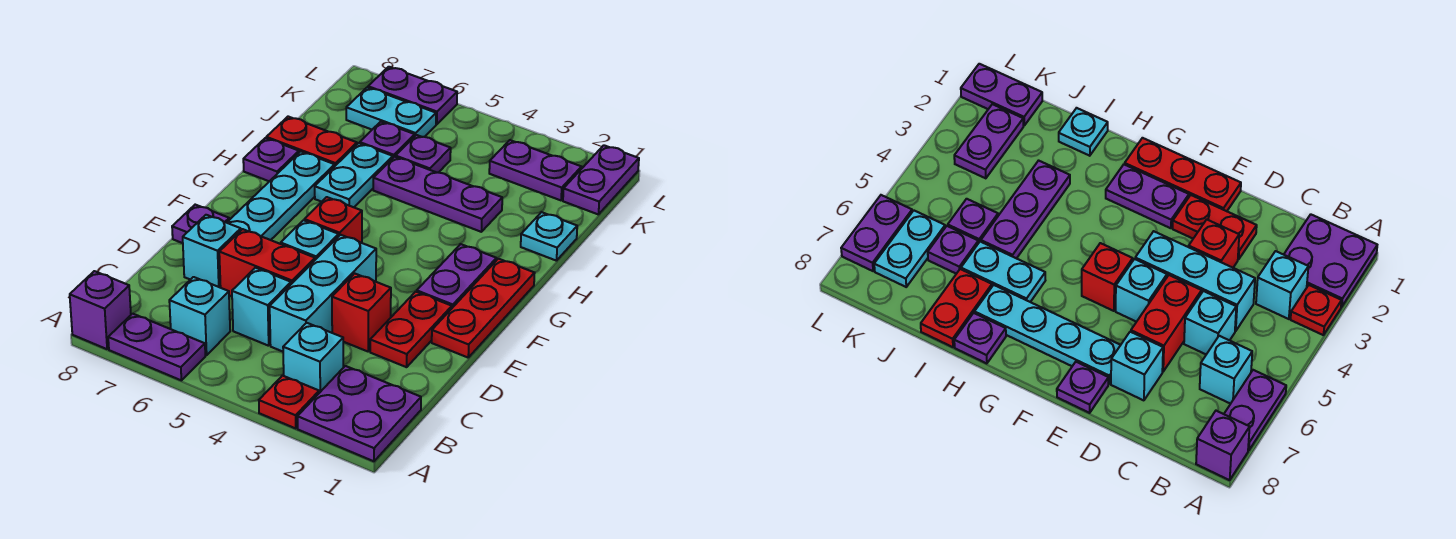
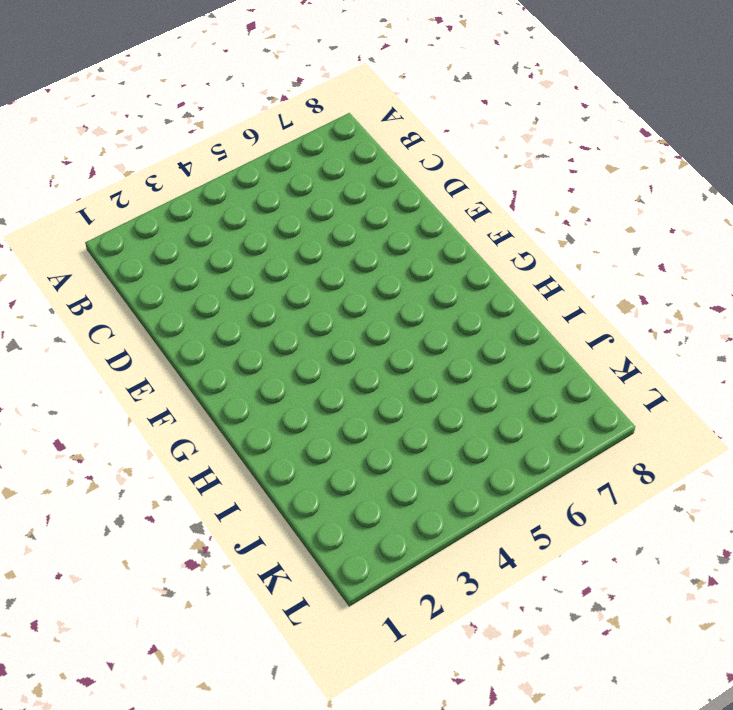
none -> purple plate A1:B2 level 1
none -> red plate A3 level 1
none -> purple plate A6:A7 level 1

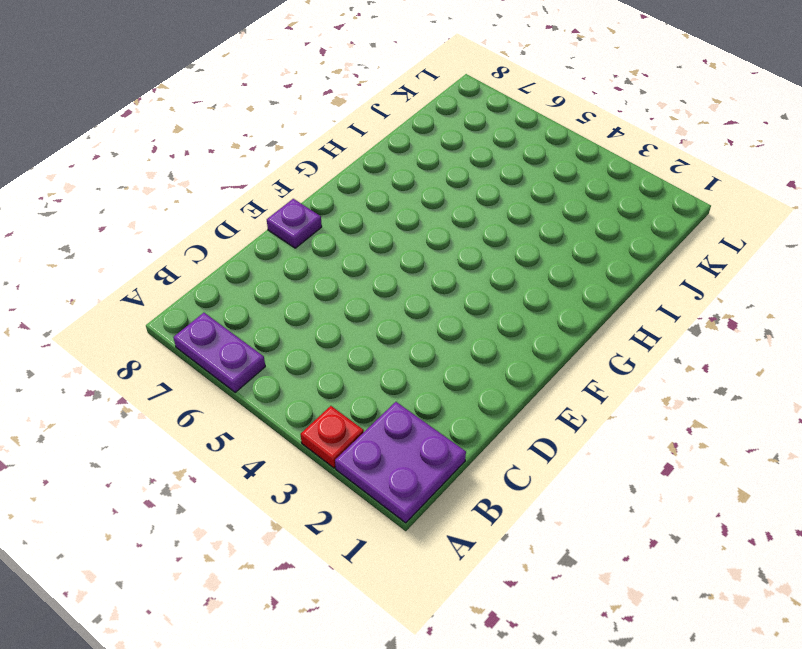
none -> purple brick A8 level 1
none -> cyan brick B3 level 1
none -> cyan brick B6 level 1

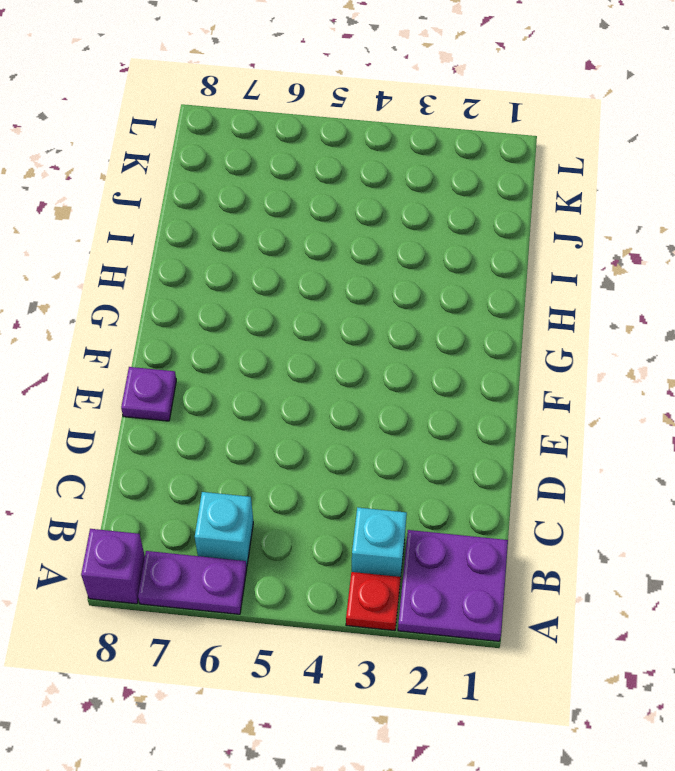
none -> cyan brick C4:E4 level 1
none -> cyan brick C5 level 1
none -> red plate D2:E2 level 1

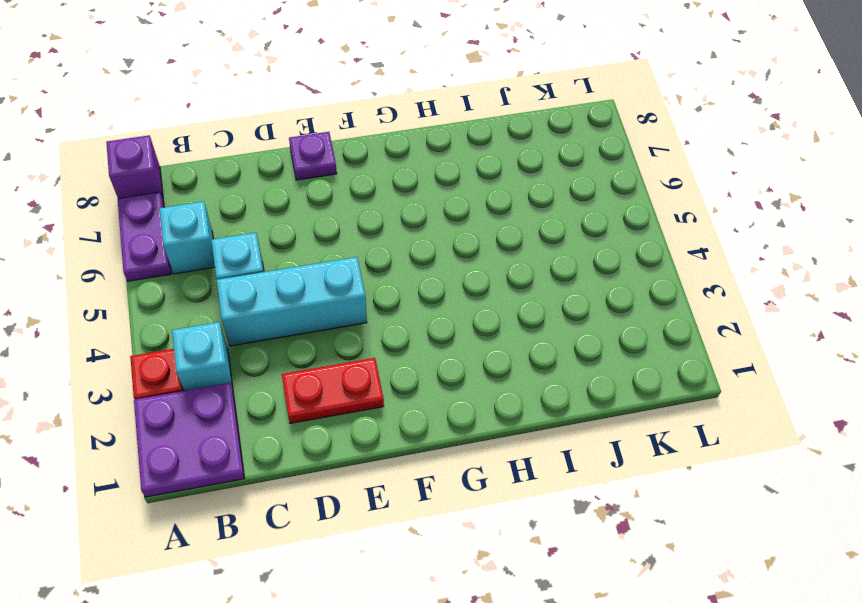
none -> red brick D3 level 1
none -> red brick D5:D6 level 1
none -> cyan brick D7 level 1

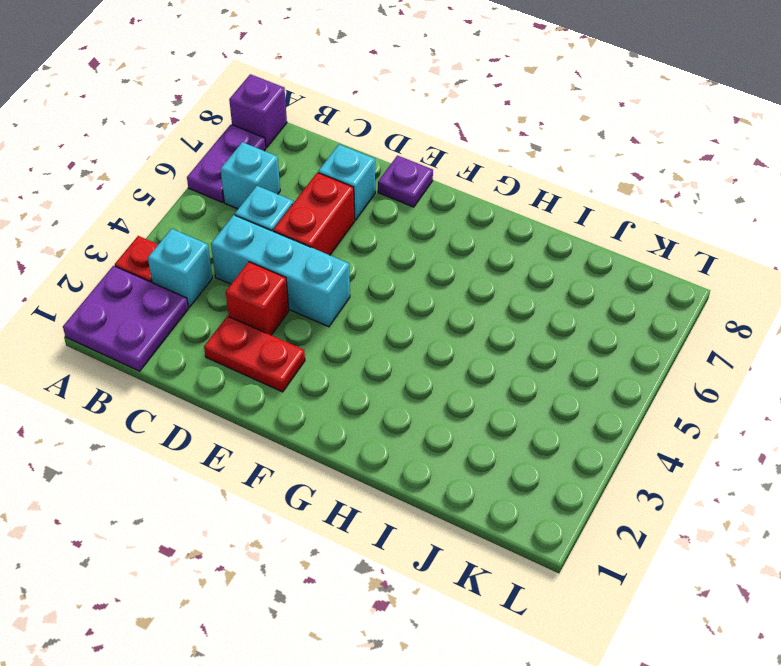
none -> red plate E1:G1 level 1
none -> cyan brick E5 level 1
none -> cyan plate E7:H7 level 1

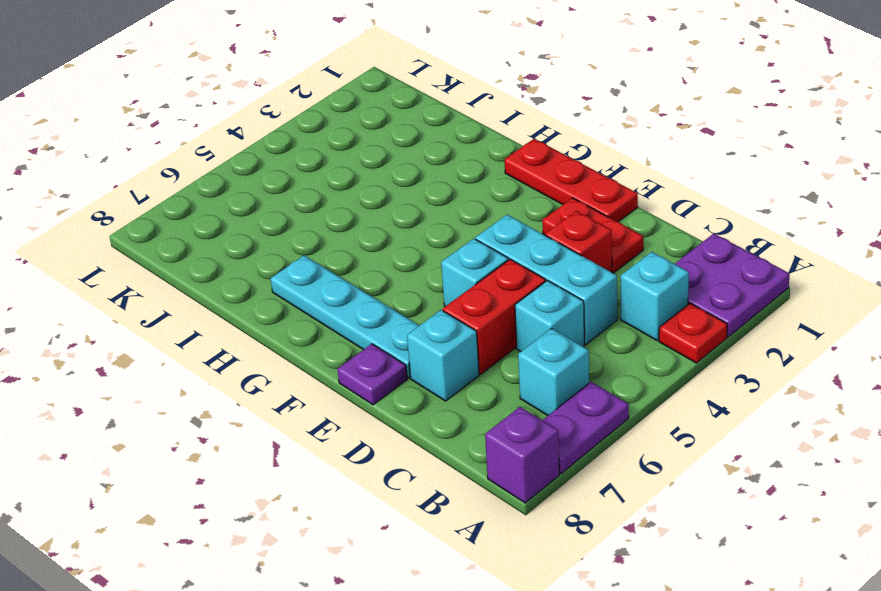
none -> purple plate F2:G2 level 1
none -> red brick F5 level 1
none -> cyan plate H6:I6 level 1

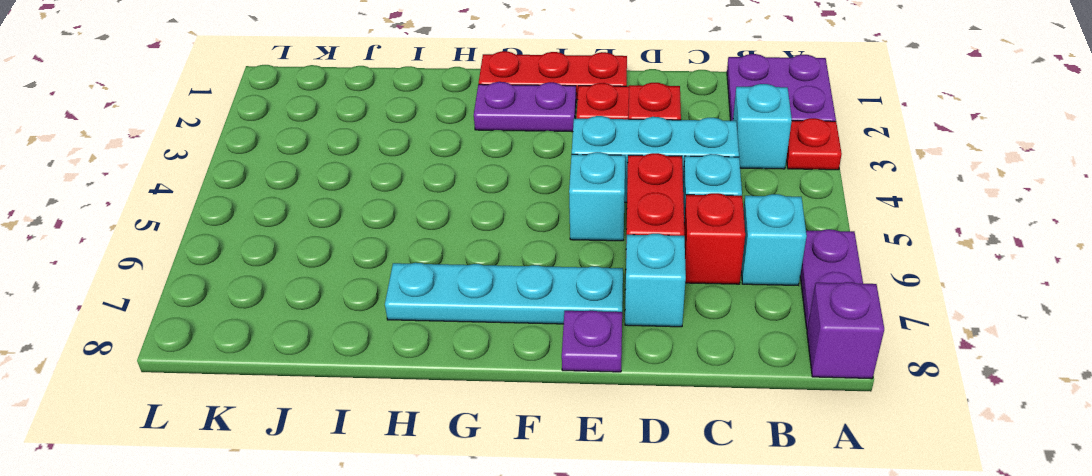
red brick C6 level 1 -> red brick F5 level 1
none -> cyan plate H6:I6 level 1
none -> purple plate H8 level 1
none -> cyan plate I1 level 1

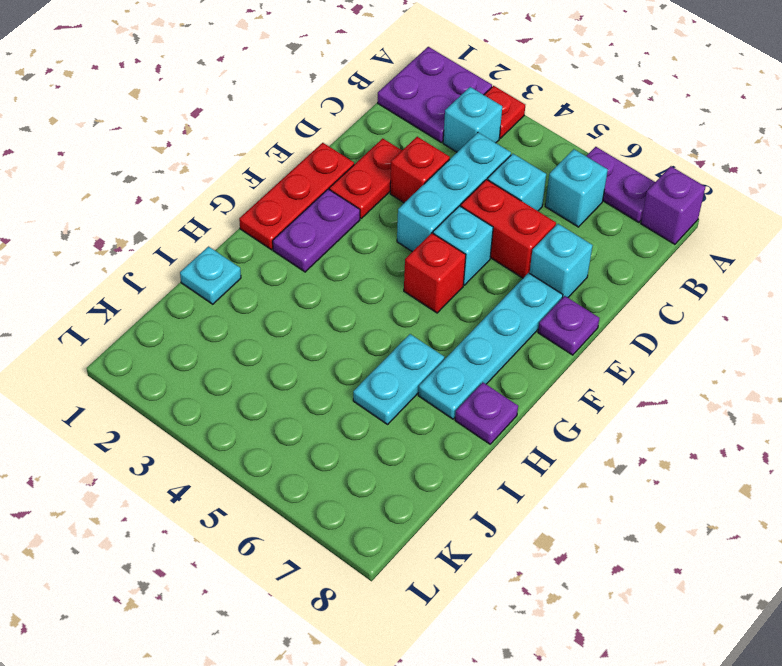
none -> purple plate I3:I5 level 1
none -> red plate I7:I8 level 1
none -> purple plate J5 level 1

